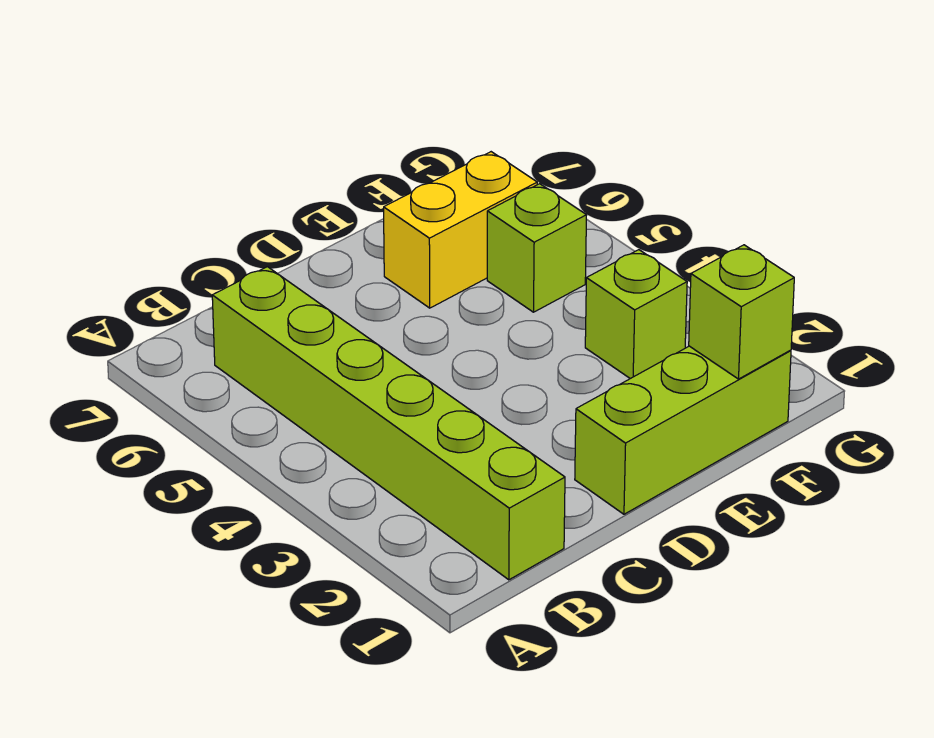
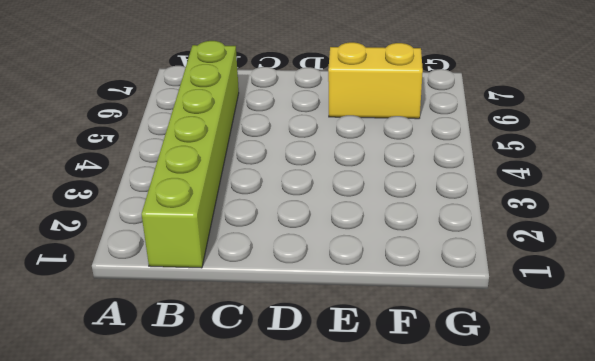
none -> lime brick D1:F1 level 1
none -> lime brick F3 level 1

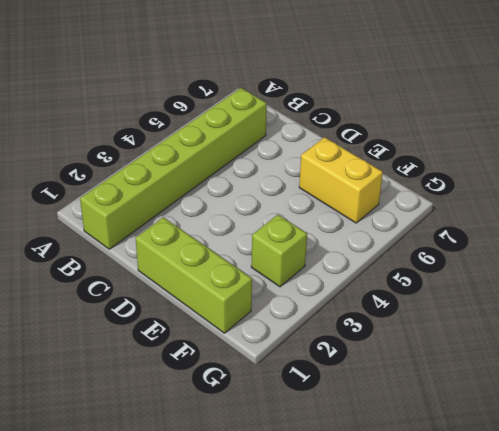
none -> lime brick F5 level 1
none -> lime brick F1 level 2

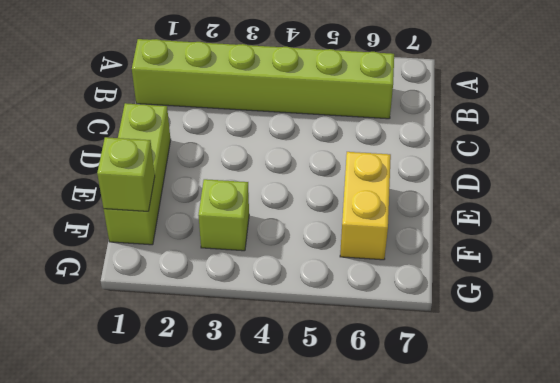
none -> lime brick F5 level 1

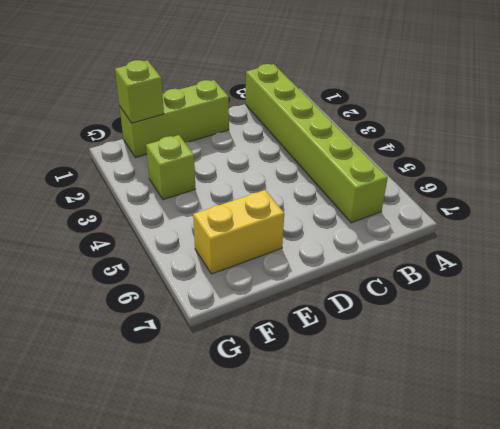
none -> lime brick F5 level 1

